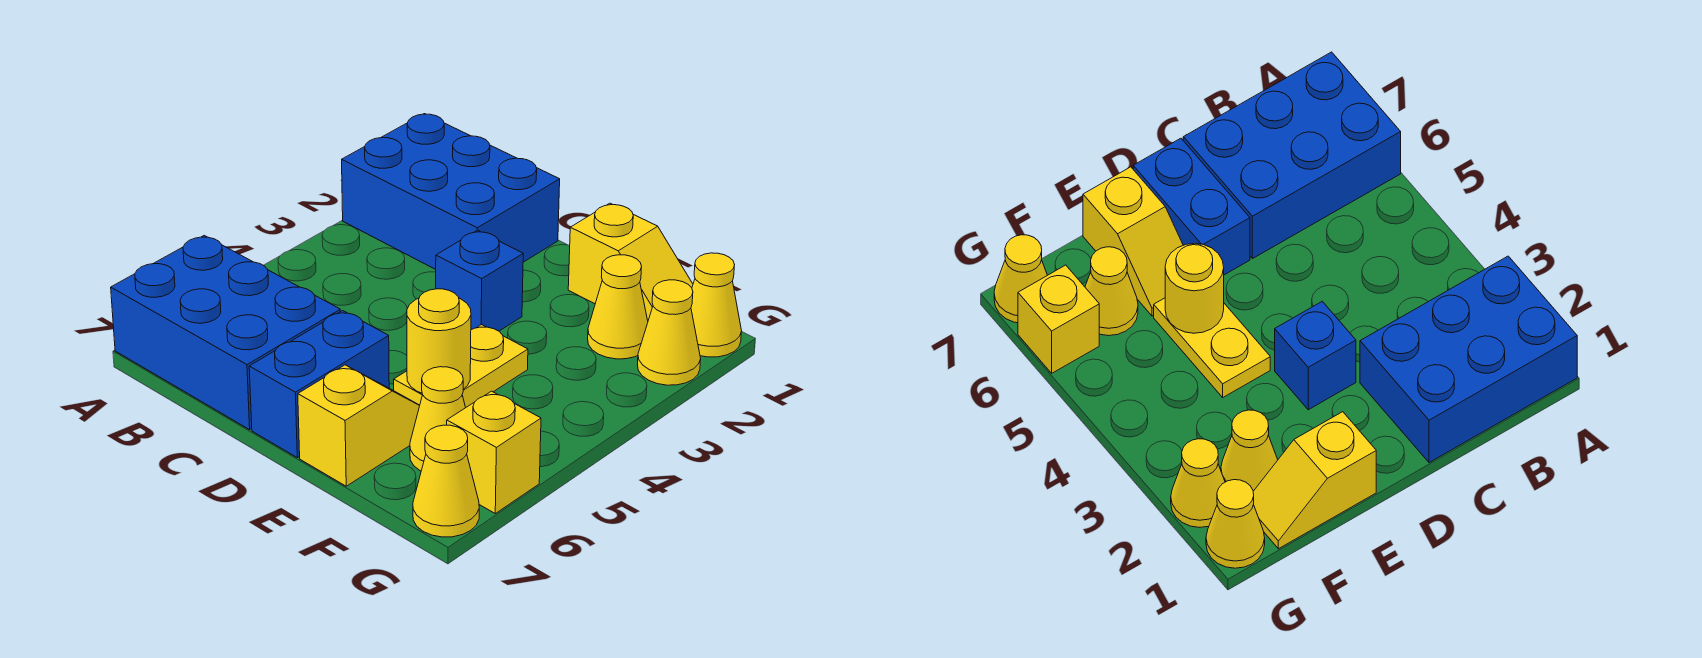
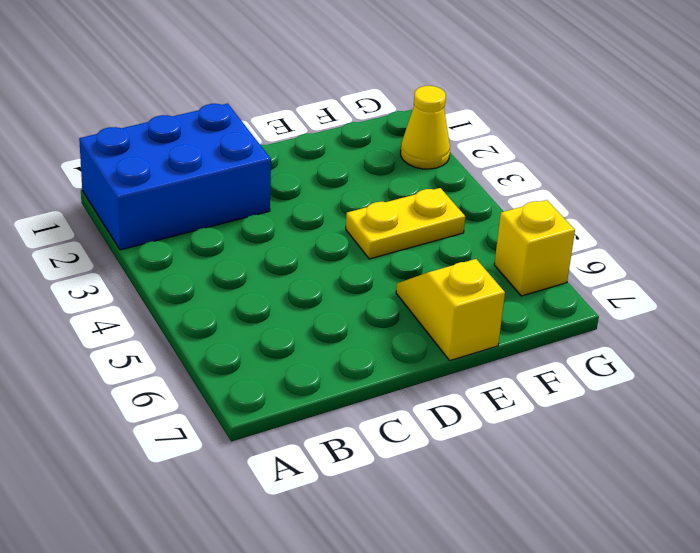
yellow plate E4:F4 level 1 -> yellow plate E4:E5 level 1
none -> blue brick A6:C7 level 1
none -> blue brick D3 level 1
none -> blue brick D6:D7 level 1

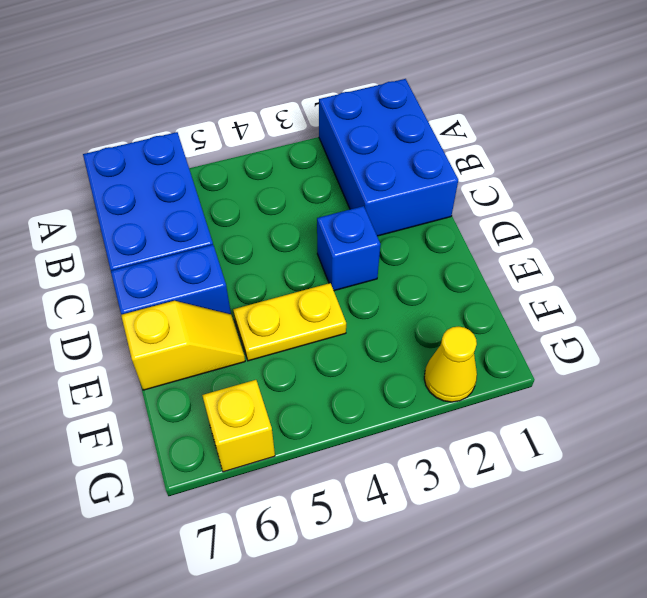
none -> yellow slope E1:F1 level 1 top E
none -> yellow cone F2 level 1
none -> yellow cone F6 level 1

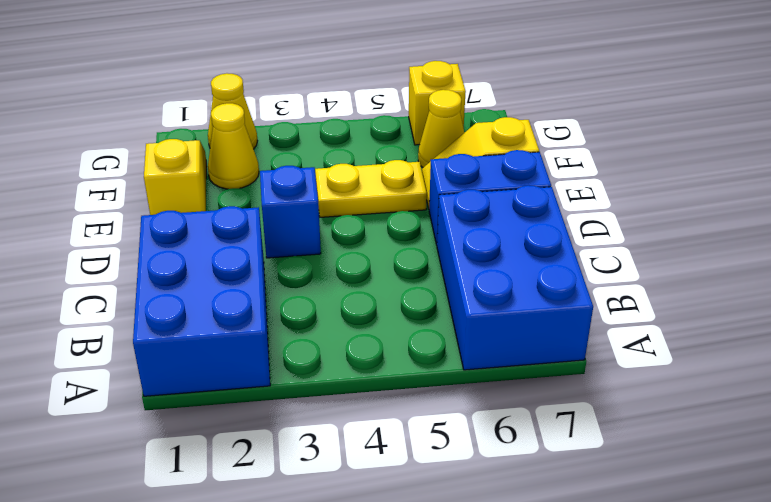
none -> yellow cone G1 level 1
none -> yellow cone G7 level 1
none -> yellow round brick E5 level 2

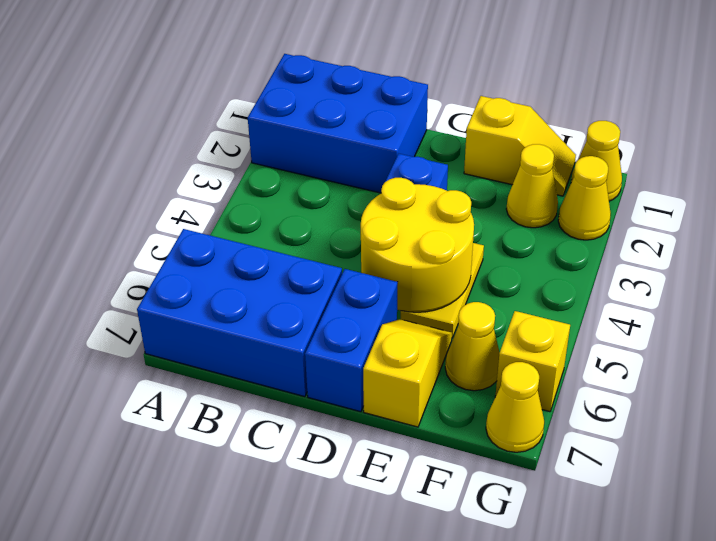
yellow round brick D4:E5 level 2 -> yellow round brick E5 level 2

